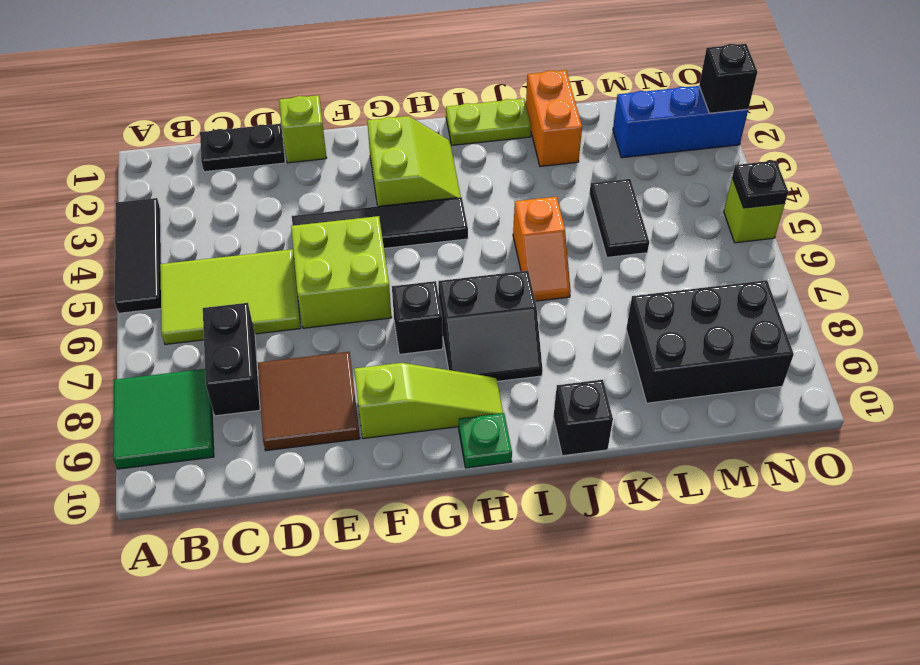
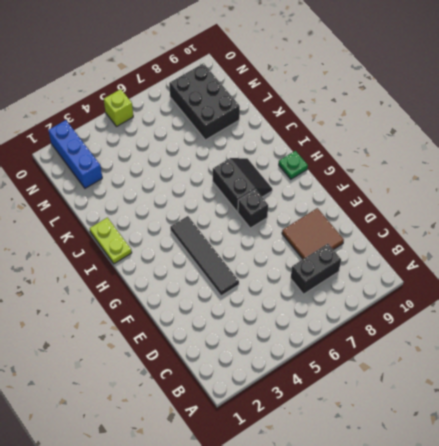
none -> black tile A3:A5 level 1
none -> green tile A8:B9 level 1
none -> lime tile B5:D6 level 1

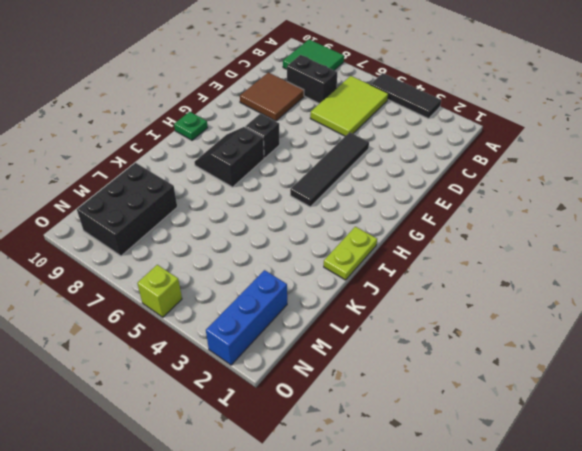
none -> black plate C1:D1 level 1
none -> lime brick E1 level 1
none -> lime brick E5:F6 level 1

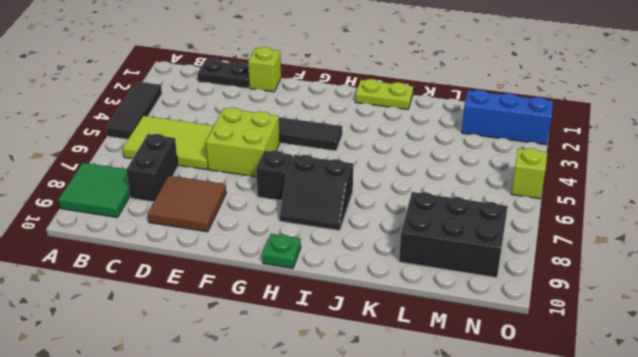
none -> lime slope F9:H9 level 1 top F
none -> lime slope G2:H3 level 1 top G
none -> orange slope J5:J6 level 1 top 5

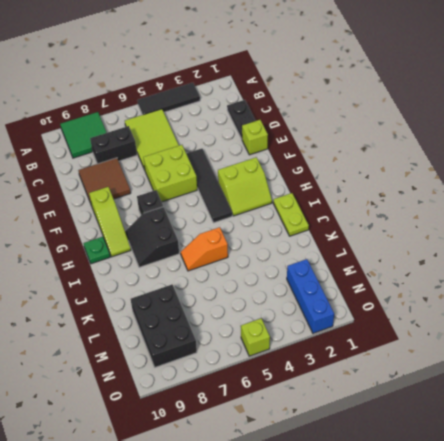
none -> black brick J10 level 1
none -> orange brick K1:K2 level 1
none -> black tile L4:L5 level 1

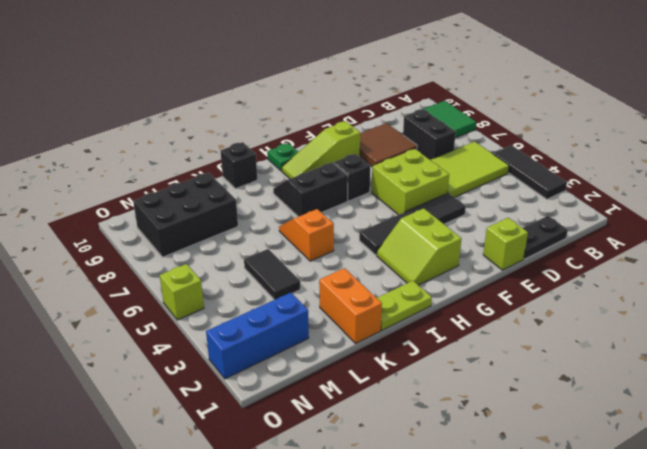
none -> black brick O2 level 2
none -> black plate O5 level 2

